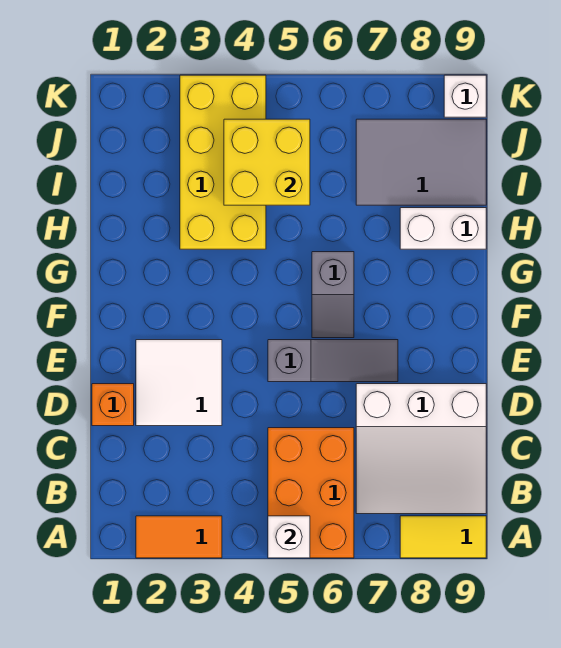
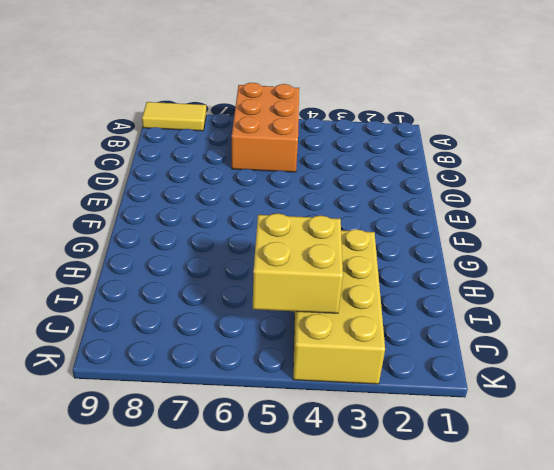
none -> orange tile A2:A3 level 1
none -> white slope B7:D9 level 1 top D
none -> orange brick D1 level 1

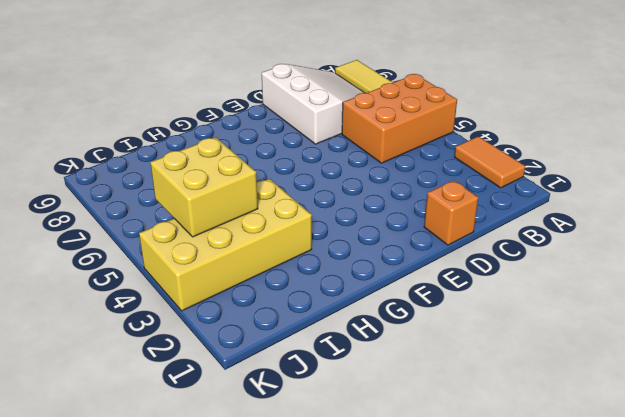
none -> white tile D2:E3 level 1
none -> grey slope E5:E7 level 1 top 5
none -> grey slope F6:G6 level 1 top G

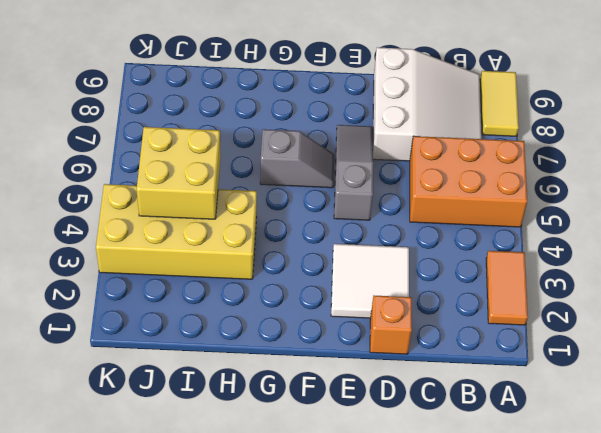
none -> white brick H8:H9 level 1
none -> grey tile I7:J9 level 1
none -> white brick K9 level 1

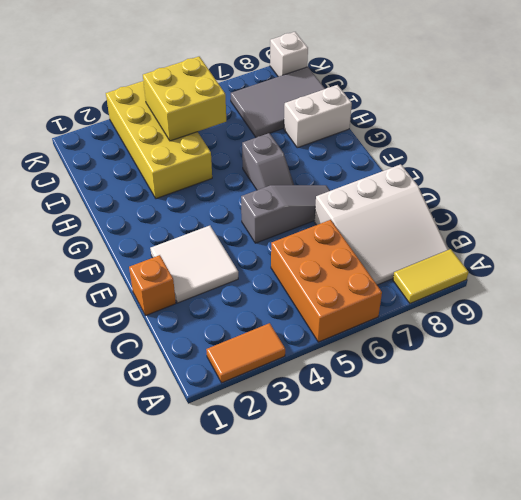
none -> white brick A5 level 2

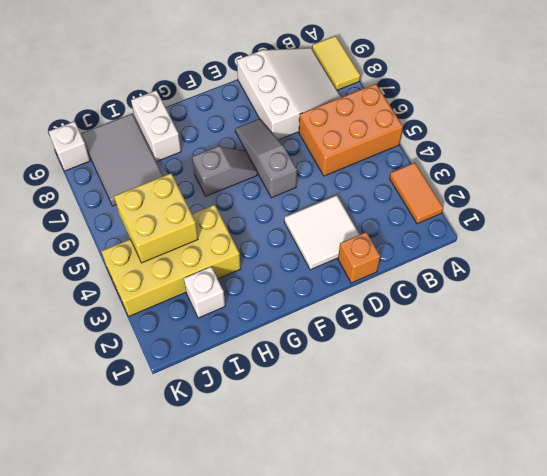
white brick I2 level 1 -> white brick A5 level 2

